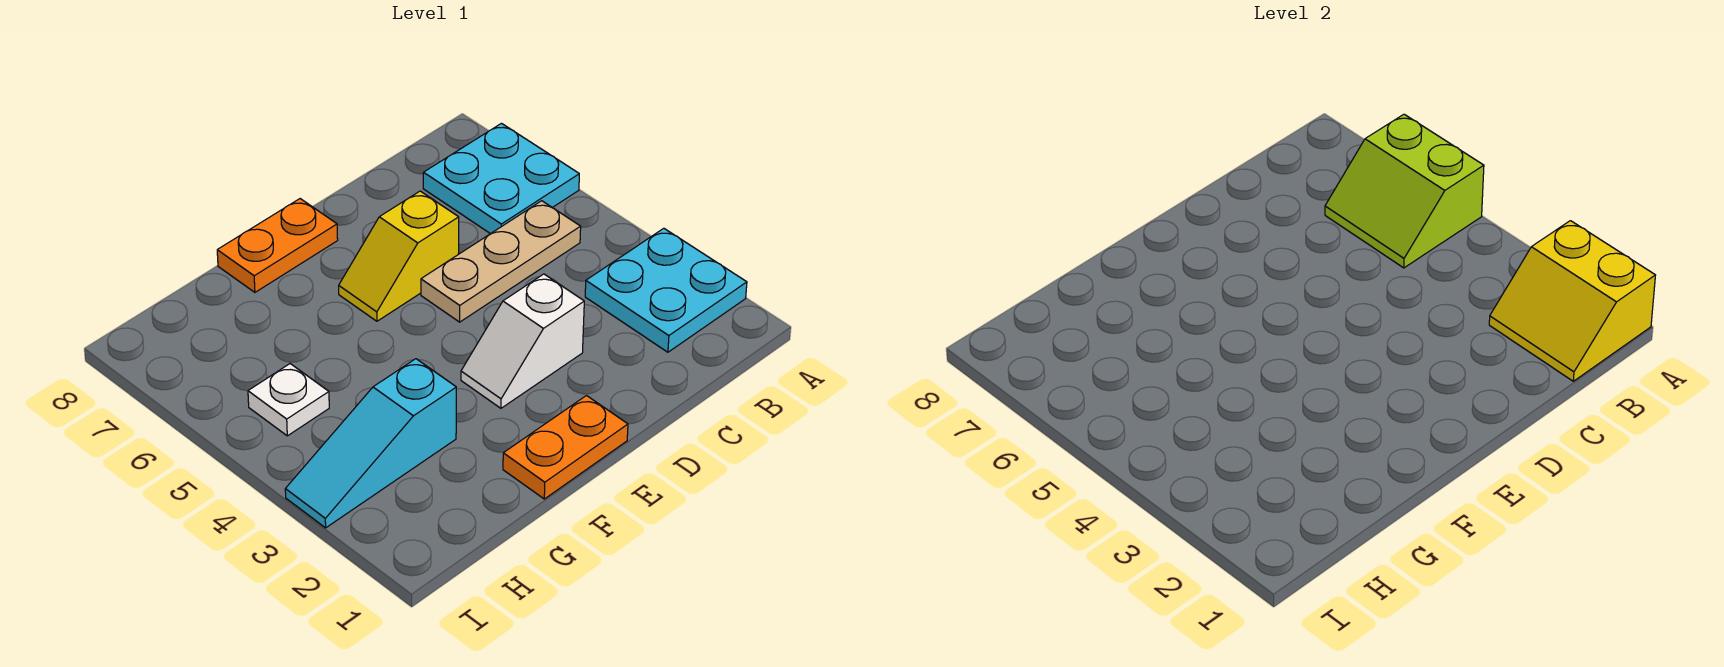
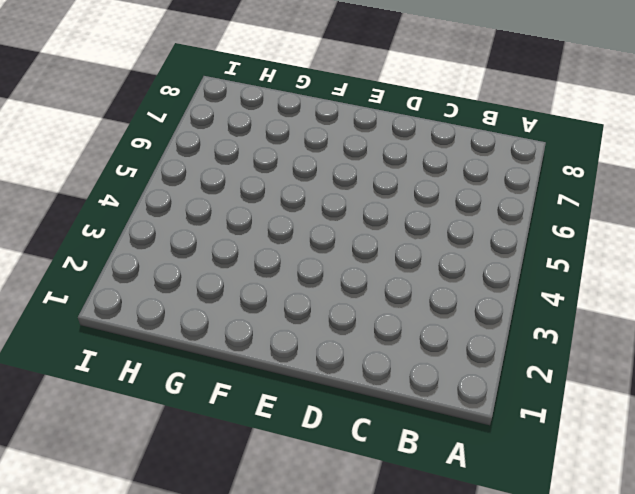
none -> cyan plate A2:B3 level 1
none -> cyan plate A6:B7 level 1

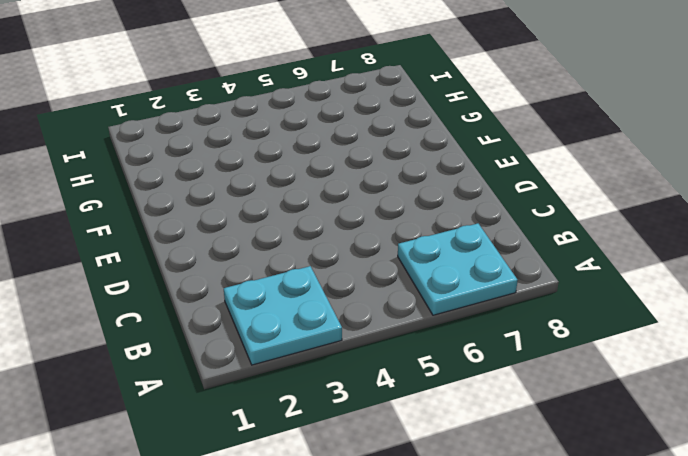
none -> tan plate B5:D5 level 1
none -> white slope D3:E3 level 1 top D

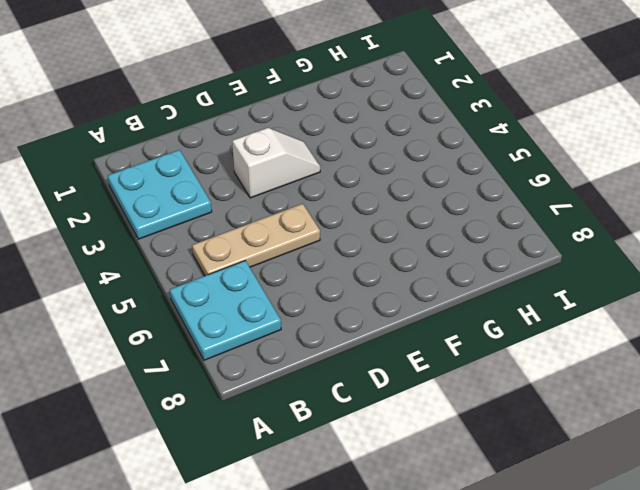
none -> yellow slope D6:E6 level 1 top D
none -> orange plate E1:F1 level 1

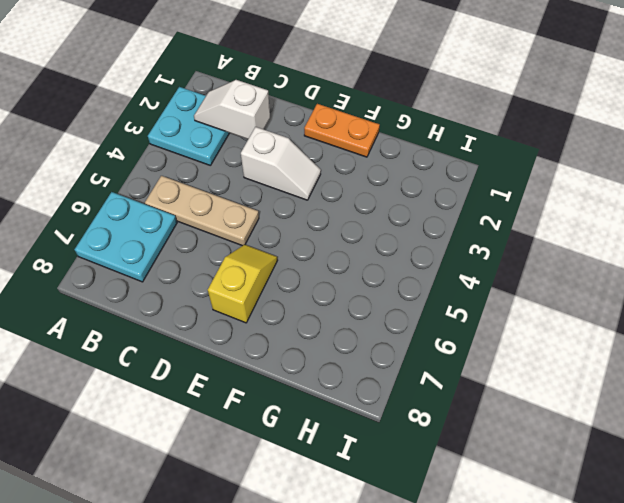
white slope B2:C2 level 2 top C -> yellow slope A1:B2 level 2 top A
yellow slope E6:E7 level 1 top 7 -> yellow slope D6:E6 level 1 top D
none -> orange plate E8:F8 level 1
none -> cyan slope G3:I3 level 1 top G

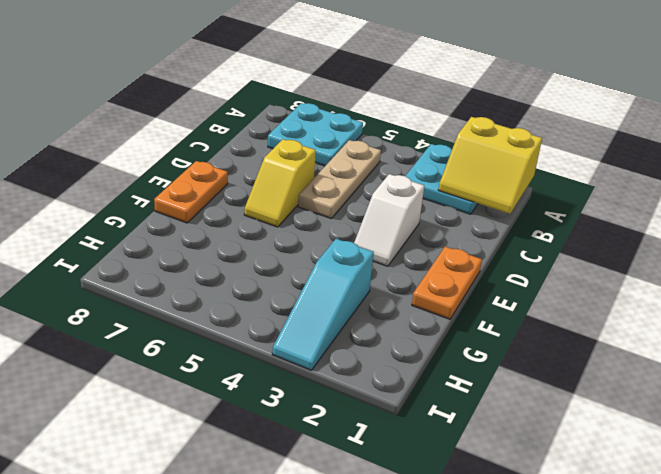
none -> white plate H5 level 1
none -> lime slope A5:B6 level 2 top A

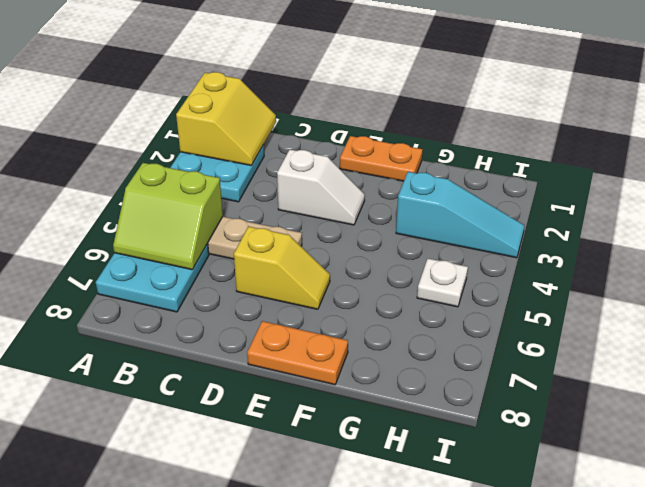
lime slope A5:B6 level 2 top 5 -> lime slope A5:B6 level 2 top A

